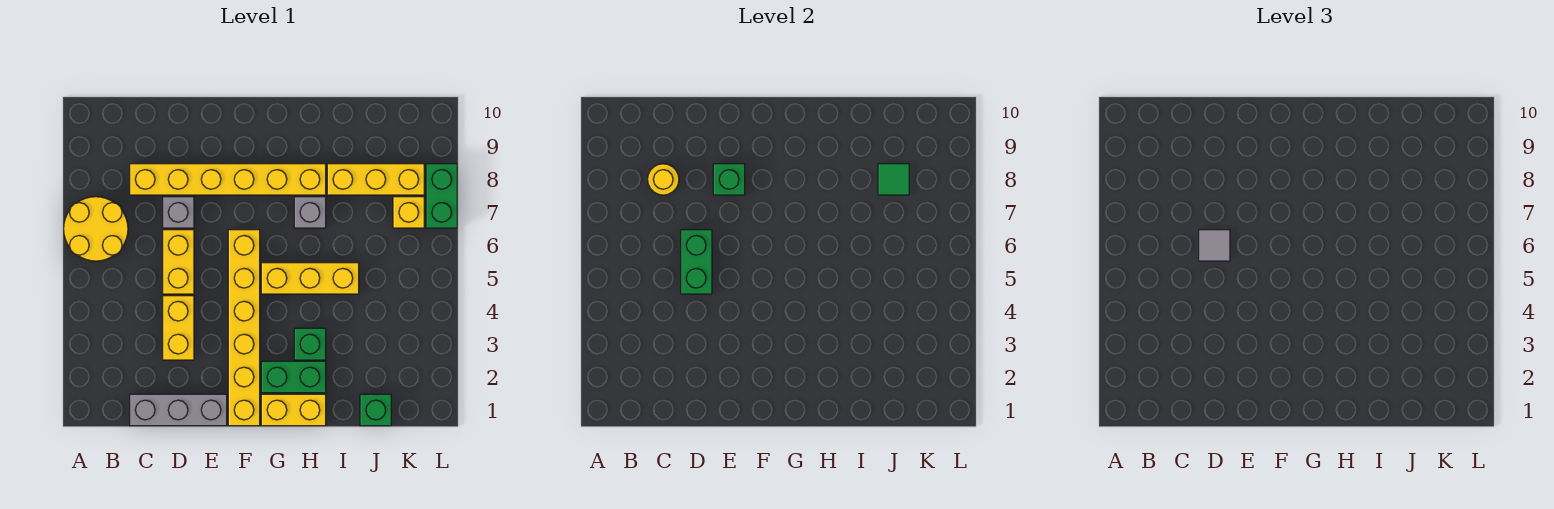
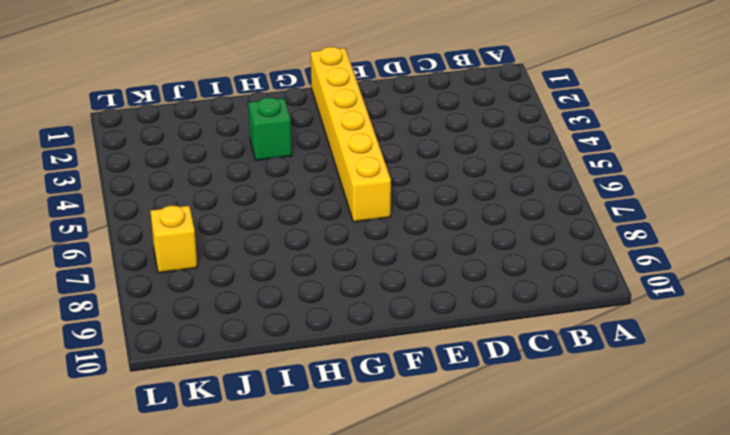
none -> yellow round brick A6:B7 level 1
none -> grey brick C1:E1 level 1
none -> yellow brick C8:H8 level 1

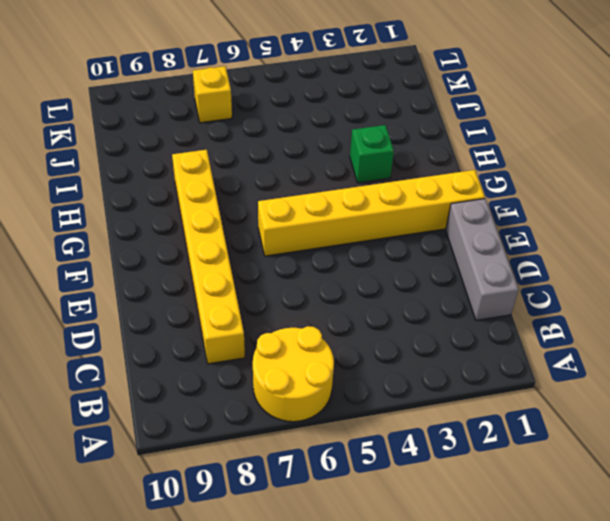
none -> yellow brick D3:D4 level 1
none -> yellow brick D5:D6 level 1
none -> grey brick D7 level 1

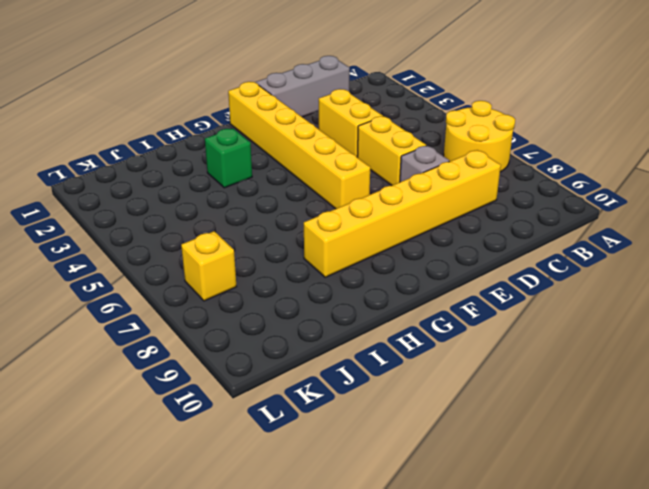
none -> yellow brick G1:H1 level 1
none -> green brick G2:H2 level 1
none -> yellow brick G5:I5 level 1

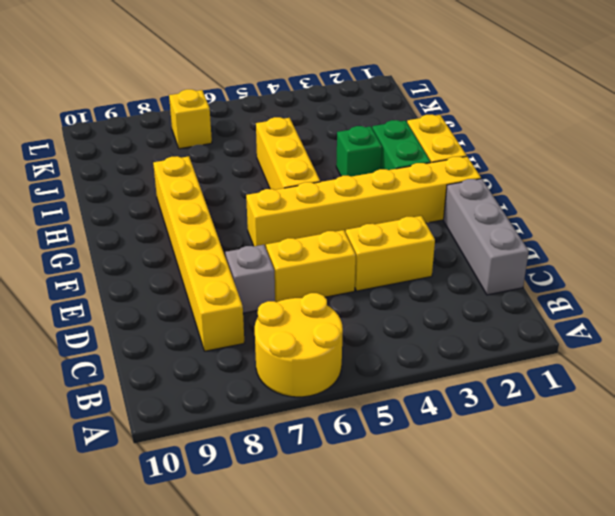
none -> grey brick H7 level 1
none -> yellow brick I8:K8 level 1
none -> green brick J1 level 1

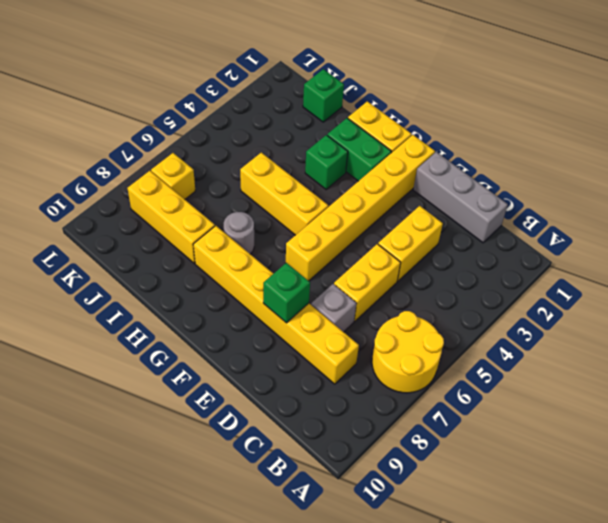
grey round brick H7 level 1 -> grey brick H7 level 1
none -> green brick L7:L8 level 1
none -> yellow round brick C8 level 2
none -> green brick D5:D6 level 2

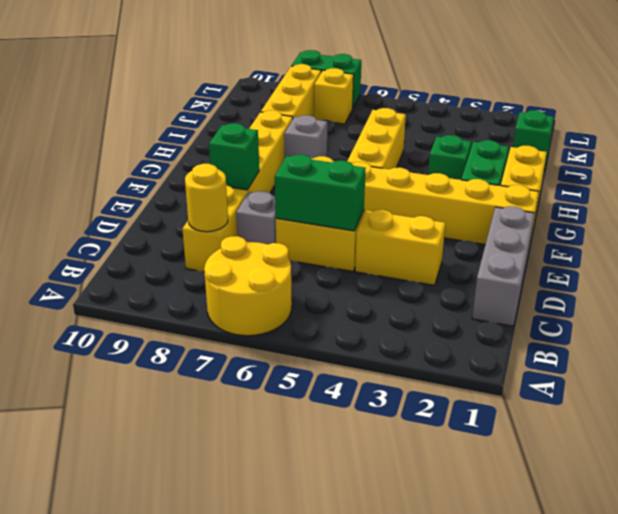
none -> green tile J8 level 2
none -> grey tile D6 level 3

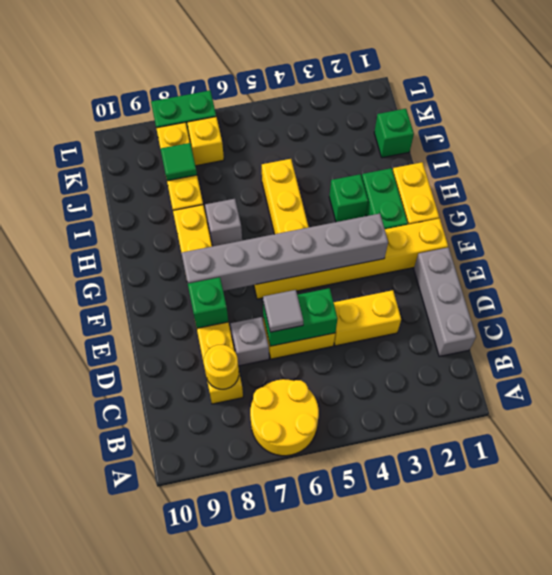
grey brick F3:F8 level 2 -> none

